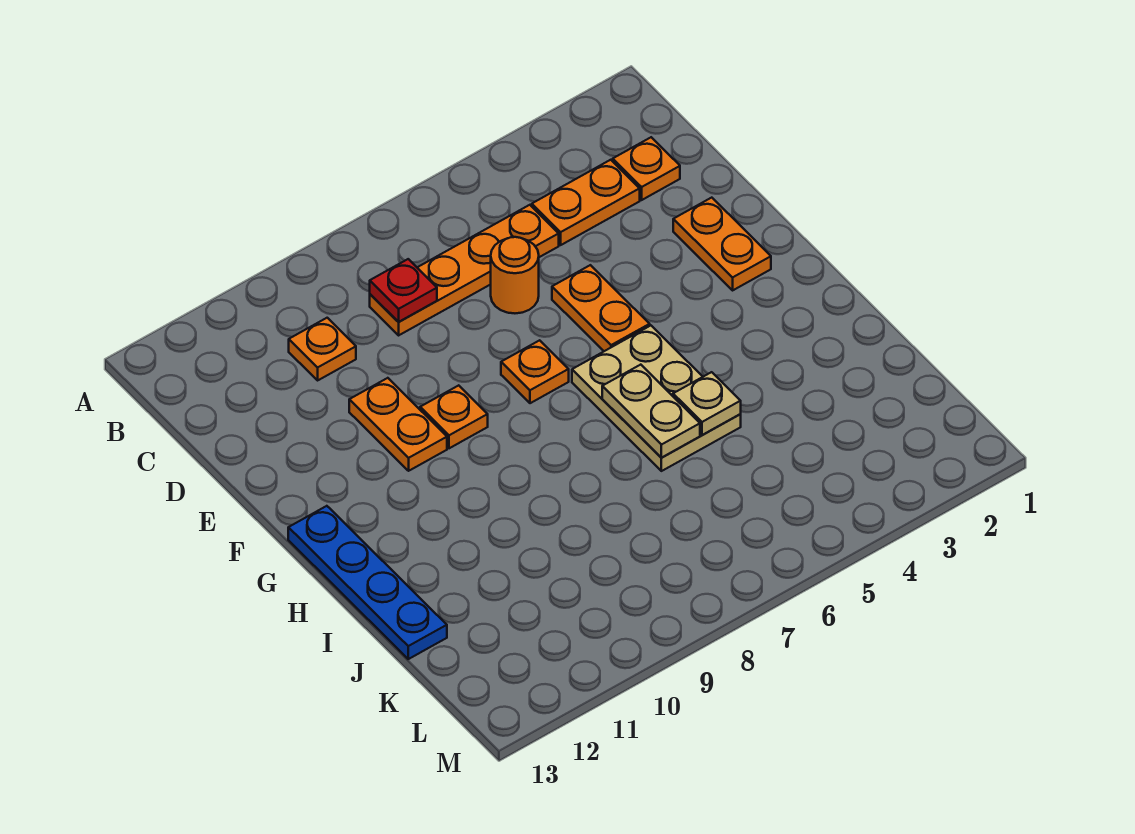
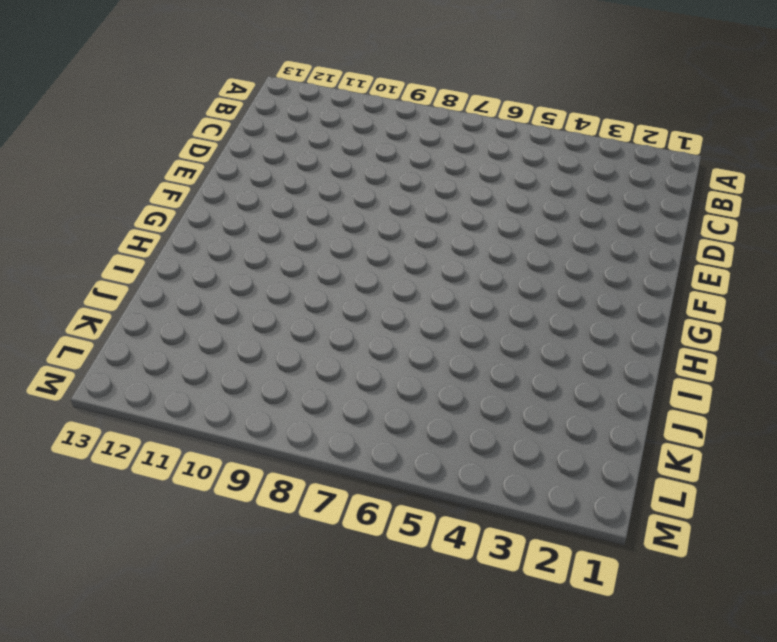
none -> orange plate C2 level 1
none -> orange plate C3:C4 level 1
none -> orange plate C5:C8 level 1

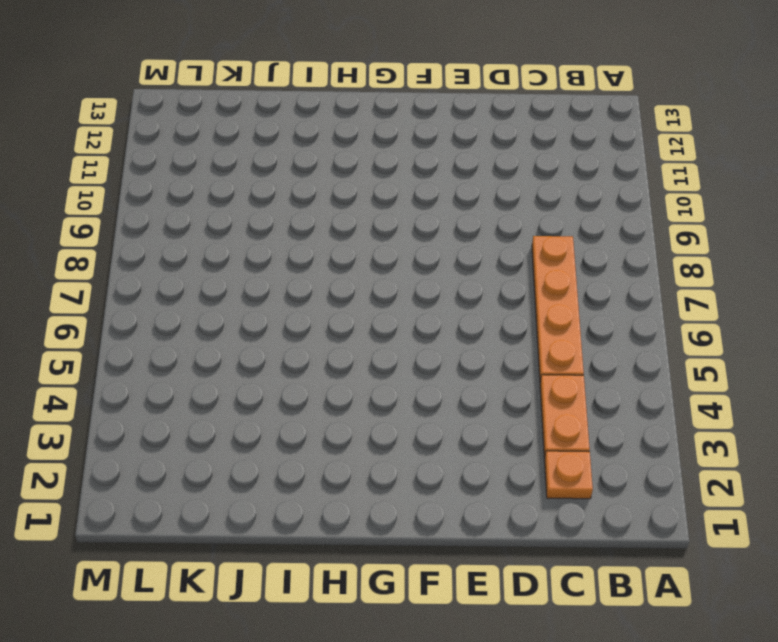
none -> orange plate C10 level 1
none -> orange round brick D6 level 1
none -> orange plate E2:F2 level 1

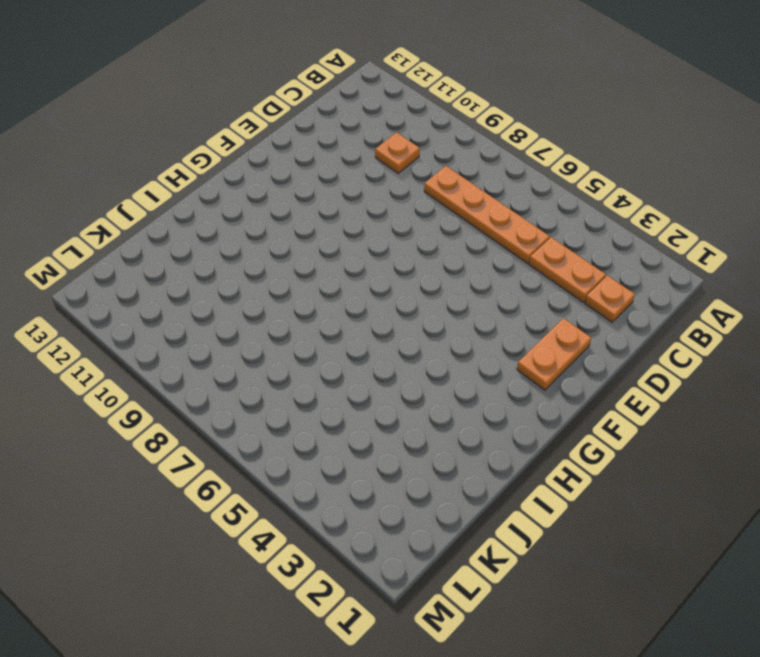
none -> orange round brick D6 level 1
none -> orange plate E5:F5 level 1
none -> orange plate E10:F10 level 1

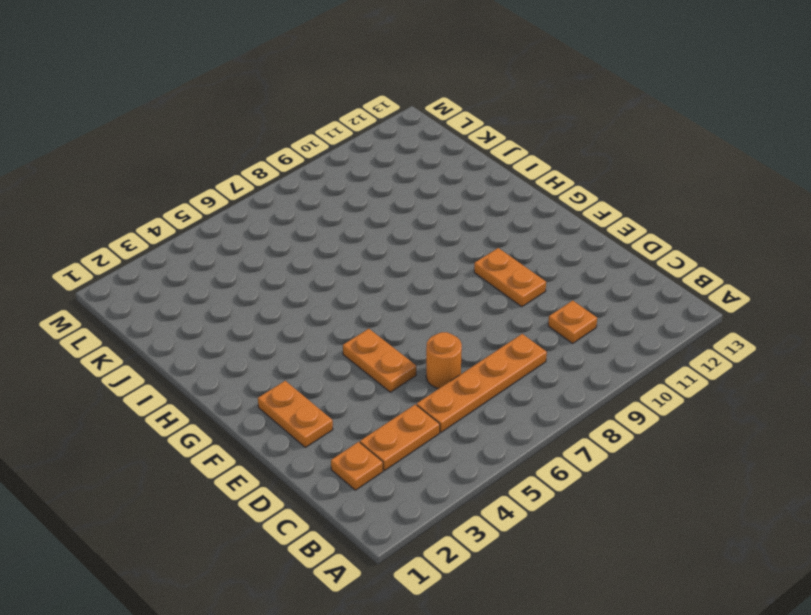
none -> orange plate F7 level 1
none -> orange plate F9 level 1
none -> tan plate G5:I6 level 1

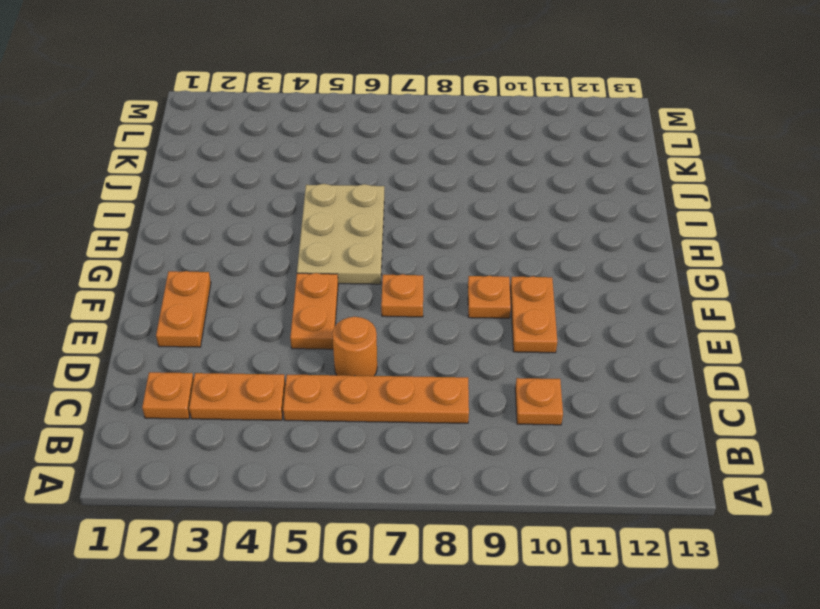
none -> blue plate G13:J13 level 1
none -> red plate C8 level 2
none -> tan plate H6:I6 level 2

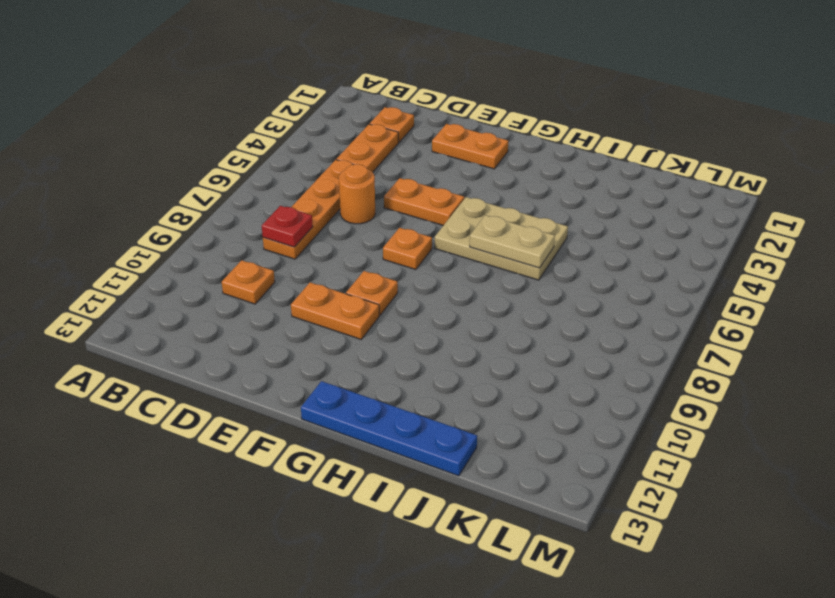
none -> tan plate I5 level 2

